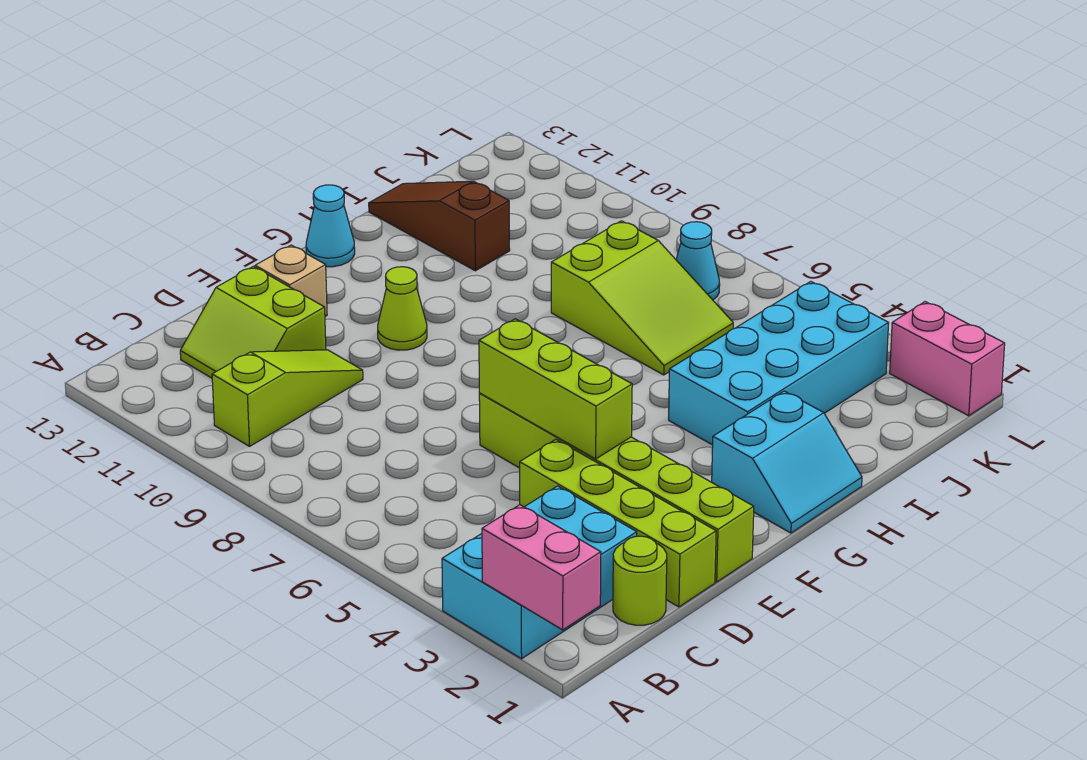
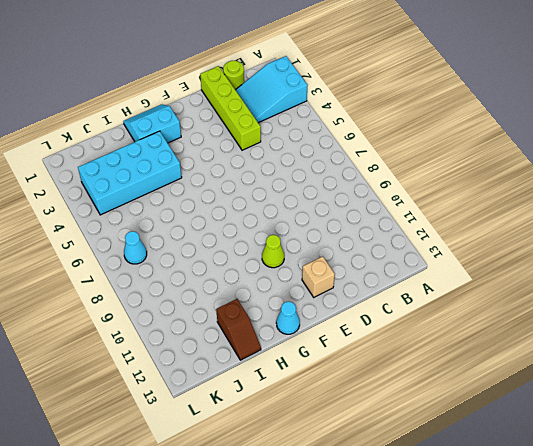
cyan slope A2:C3 level 1 top A -> cyan brick A2:C3 level 1
brown slope I12:I13 level 1 top 12 -> brown slope I11:I13 level 1 top 11
none -> lime slope B10:D10 level 1 top B
none -> lime slope C11:D12 level 1 top D
none -> lime brick E1:E6 level 1

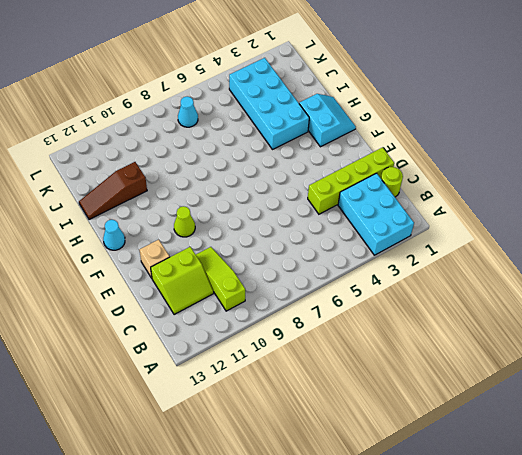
none -> lime brick E1:E6 level 1
none -> lime slope I6:J8 level 1 top 8
none -> pink brick L1:L2 level 1

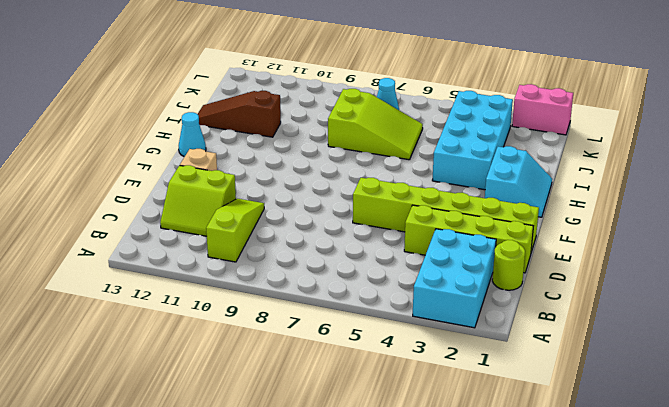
none -> lime cone F10 level 1
none -> pink brick A1:A2 level 2
none -> lime brick E4:E6 level 2

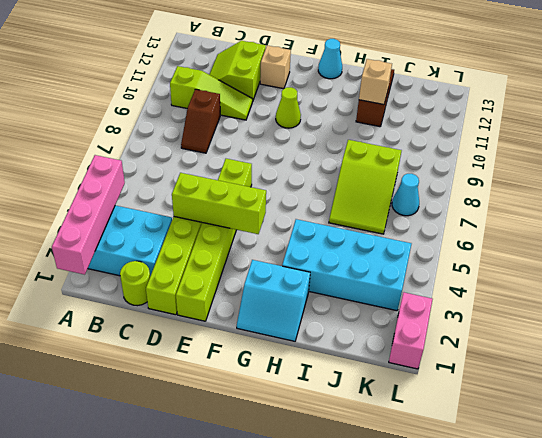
pink brick A1:A4 level 2 -> pink brick A1:A2 level 2
brown slope C8:C9 level 1 top 9 -> none
lime brick D4:F4 level 2 -> lime brick E4:E6 level 2
tan brick I11 level 2 -> none

